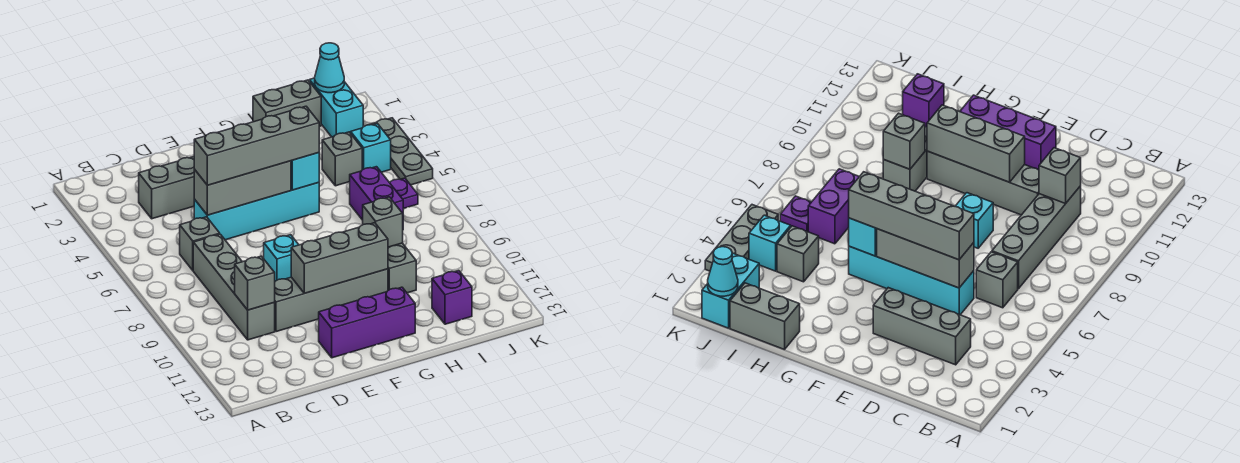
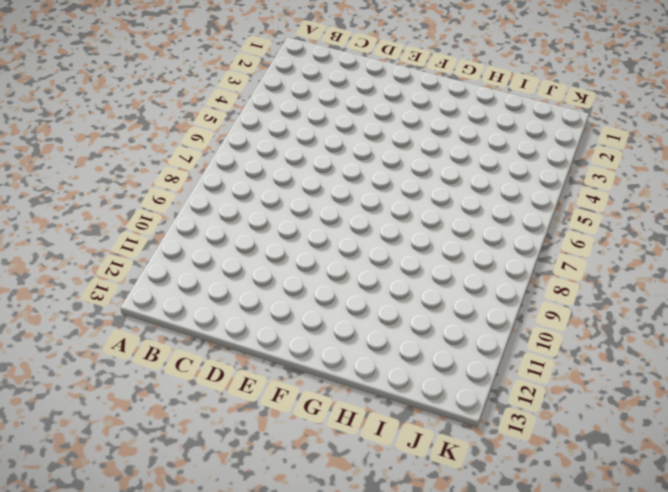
none -> grey brick C3:E3 level 1
none -> grey brick C6 level 1
none -> grey brick C7:C10 level 1

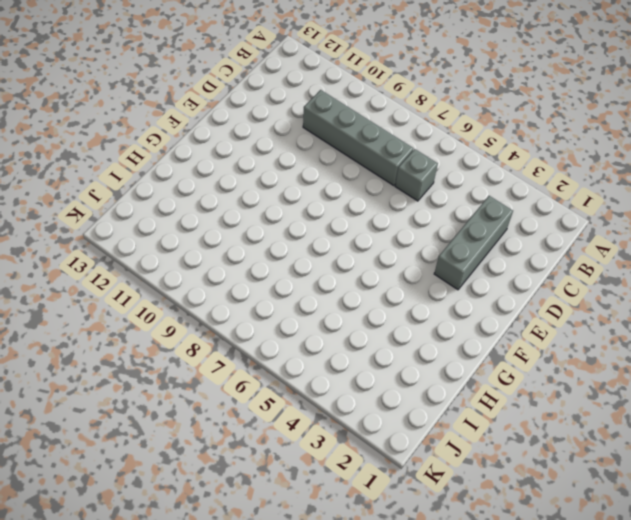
none -> cyan brick D5:G5 level 1
none -> grey brick D10:G10 level 1
none -> cyan brick E8 level 1

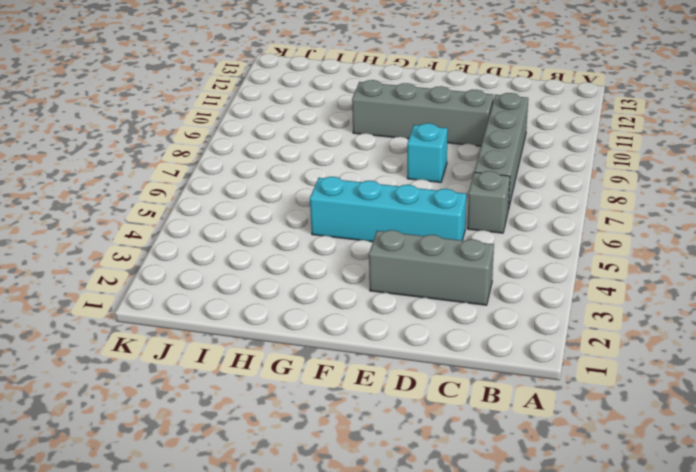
none -> purple brick E12:G12 level 1
none -> grey brick H1:I1 level 1
none -> grey brick H9:H10 level 1

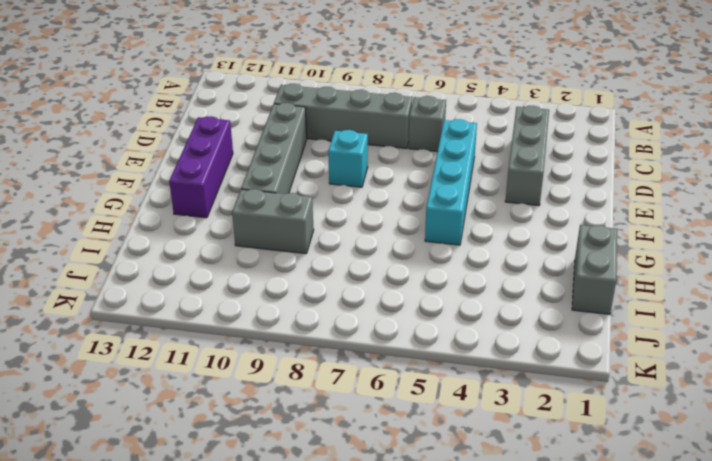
none -> grey brick I4 level 1
none -> purple brick I6:I7 level 1
none -> purple brick I12 level 1

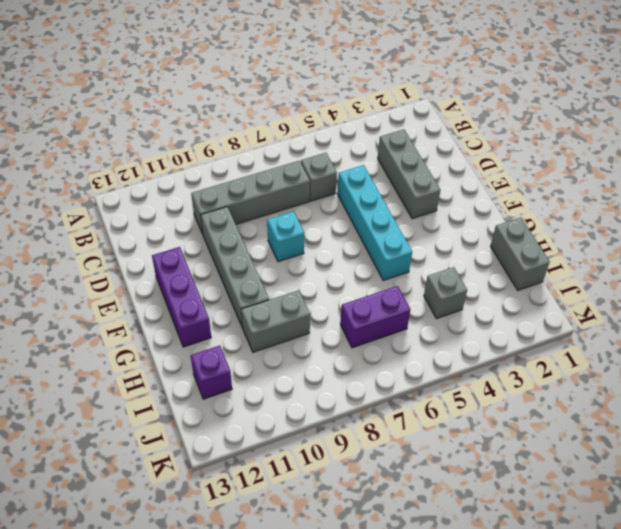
none -> cyan brick J1:J2 level 1
none -> cyan brick J4 level 1
none -> purple plate J6 level 1

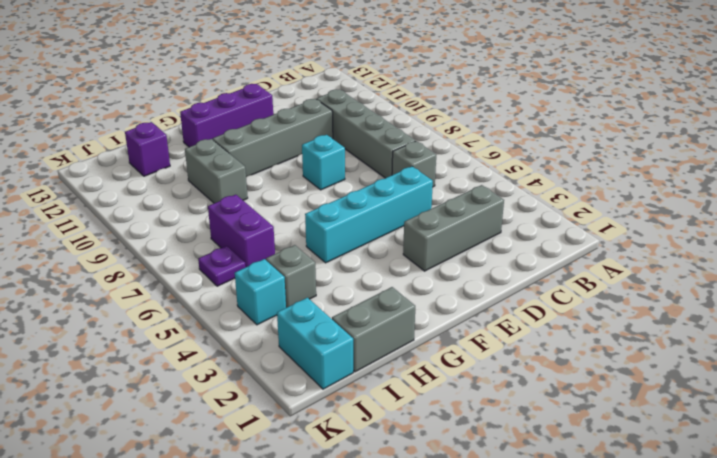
none -> grey plate K3:K5 level 1
none -> grey brick C10 level 2
none -> grey brick D5:F5 level 2

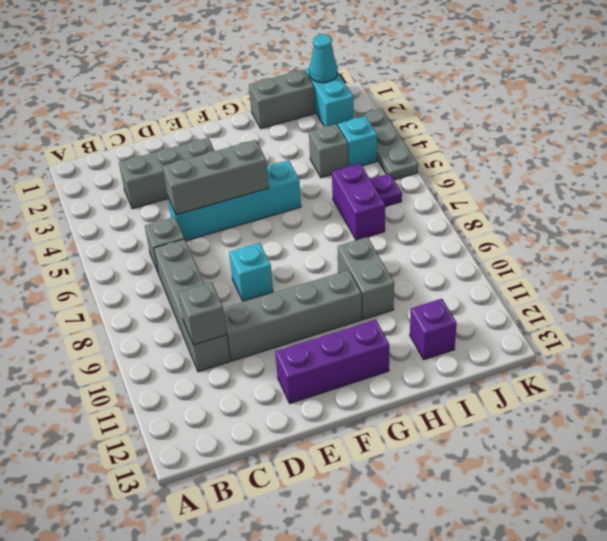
none -> grey brick E10:G10 level 2
none -> cyan brick G5 level 2
none -> grey brick H9 level 2

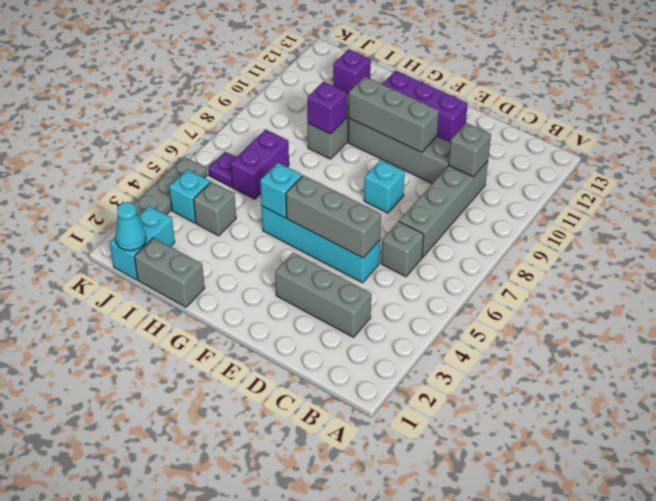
purple brick H9 level 2 -> grey brick H9 level 2
none -> grey brick D5:G5 level 3

